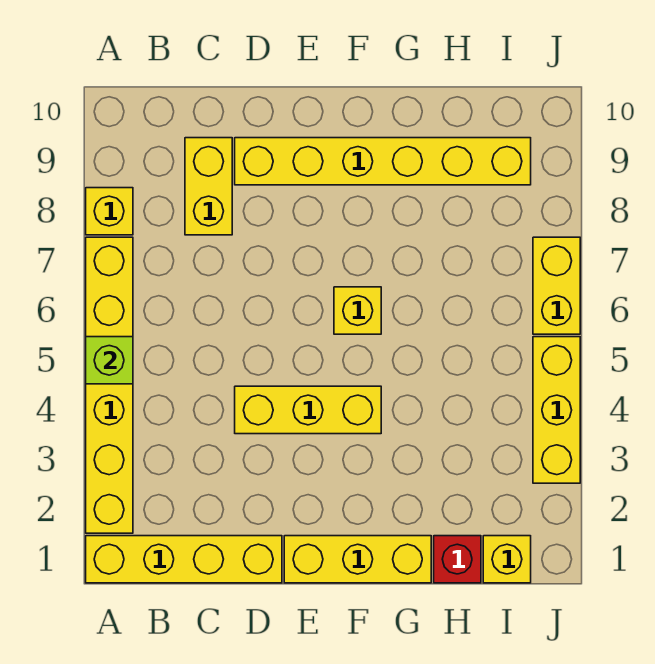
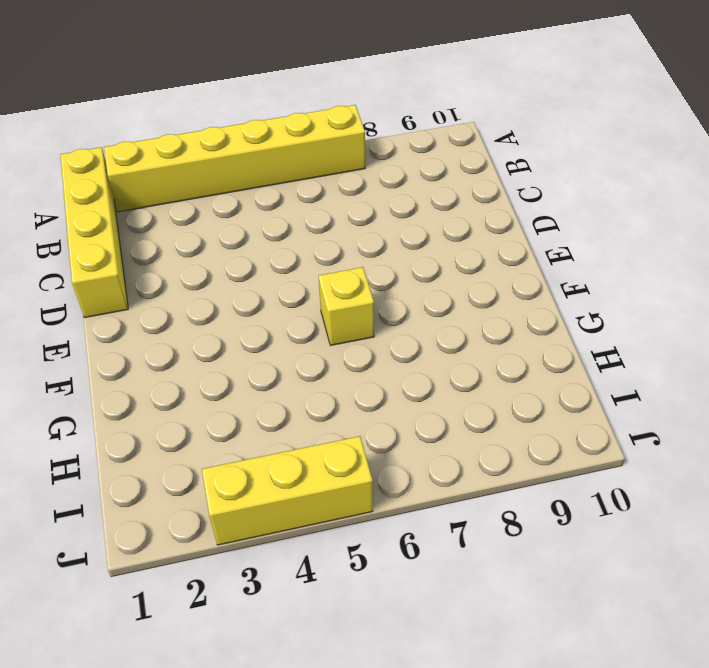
none -> yellow brick A8 level 1
none -> yellow brick C8:C9 level 1
none -> yellow brick D4:F4 level 1

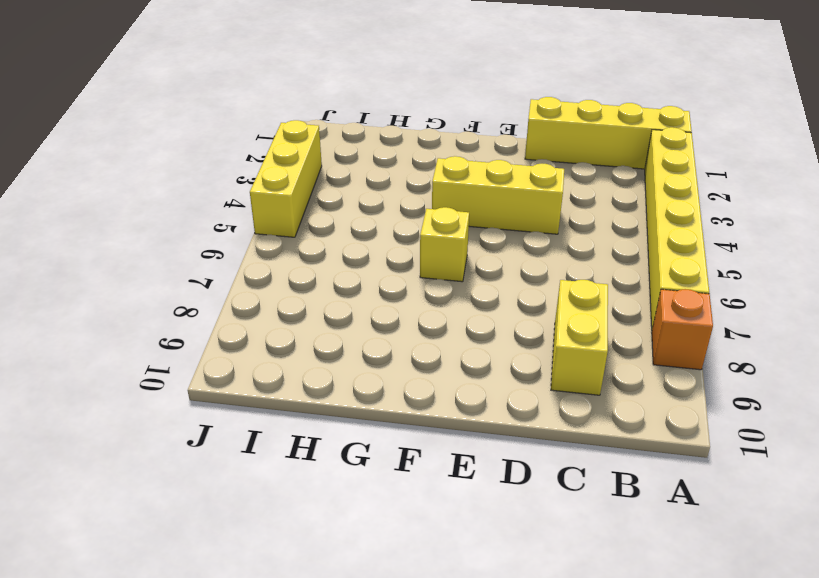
orange brick A8 level 1 -> yellow brick A8 level 1
none -> yellow brick D9:I9 level 1
none -> yellow brick E1:G1 level 1
none -> red brick H1 level 1

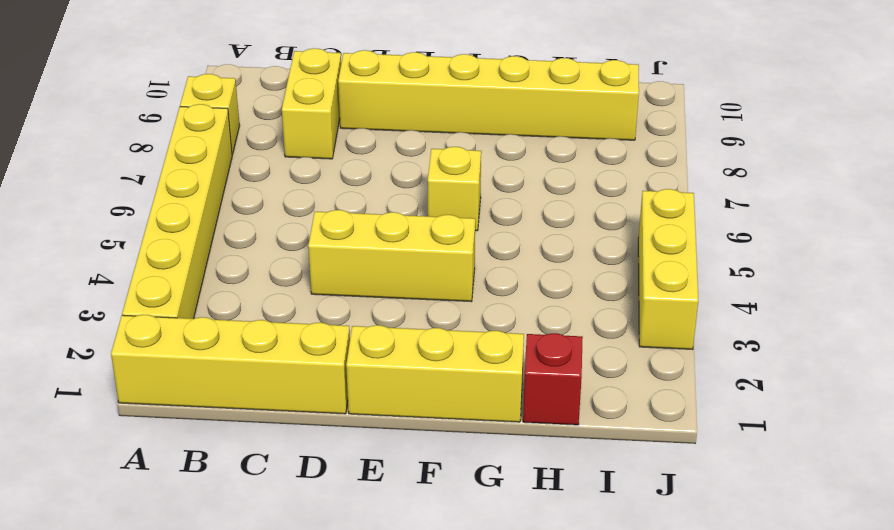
none -> yellow brick I1 level 1
none -> yellow brick J6:J7 level 1
none -> lime brick A5 level 2

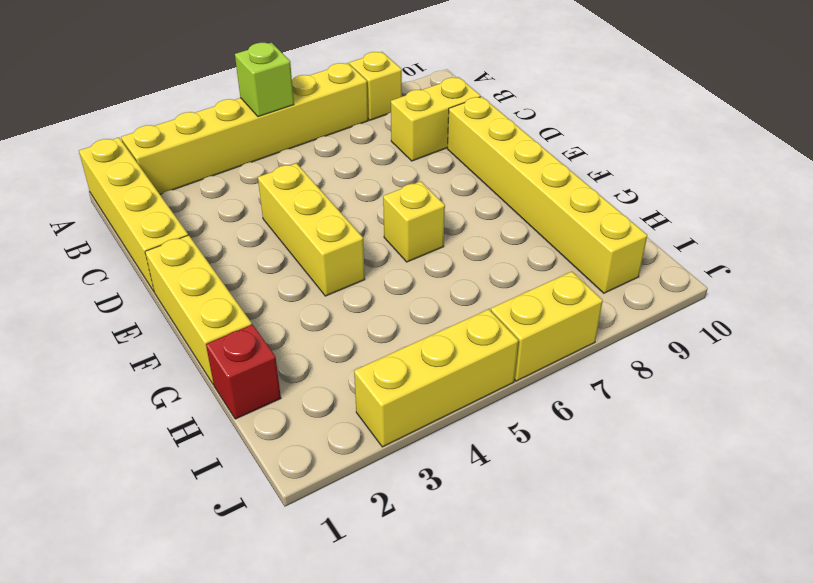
none -> yellow brick I1 level 1

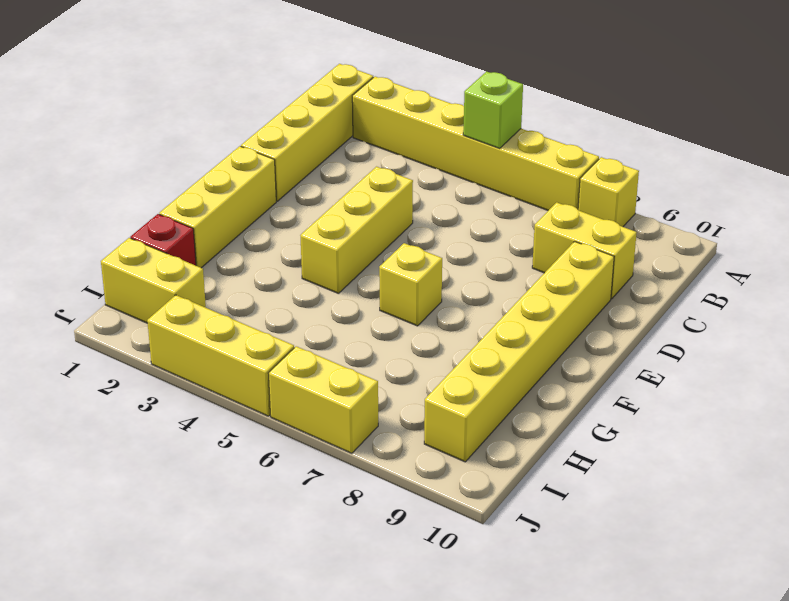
yellow brick I1:I2 level 1 -> yellow brick I1 level 1

